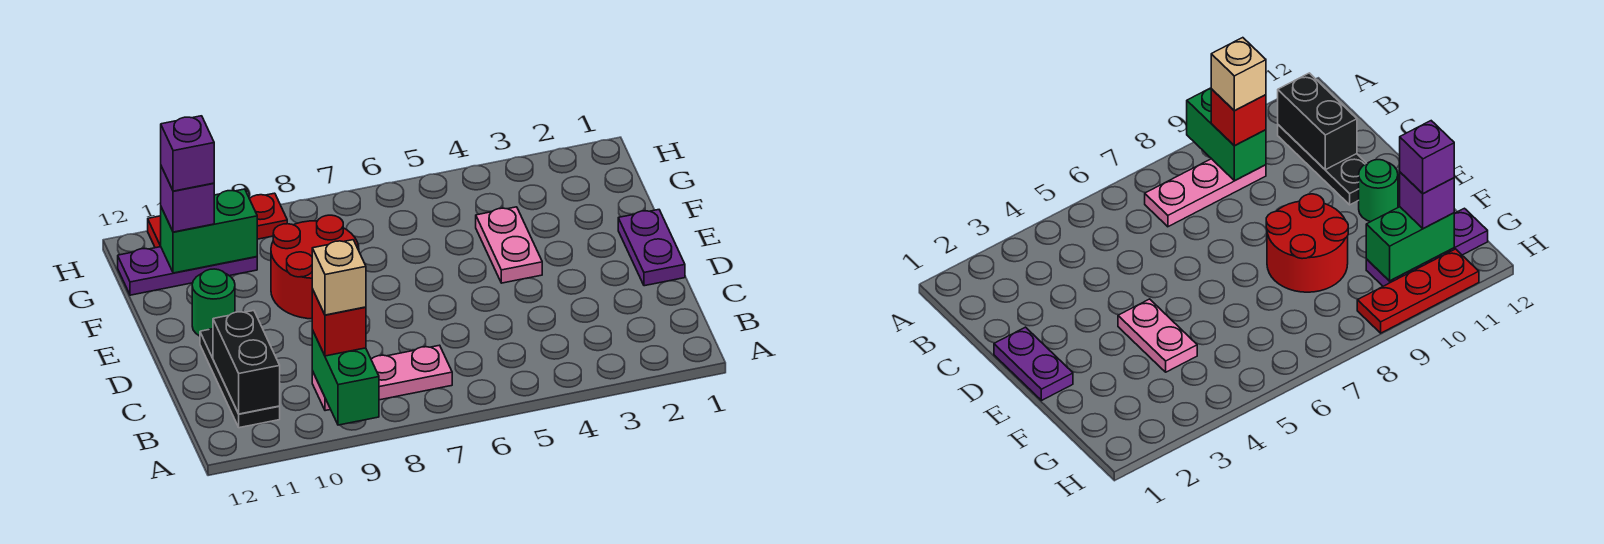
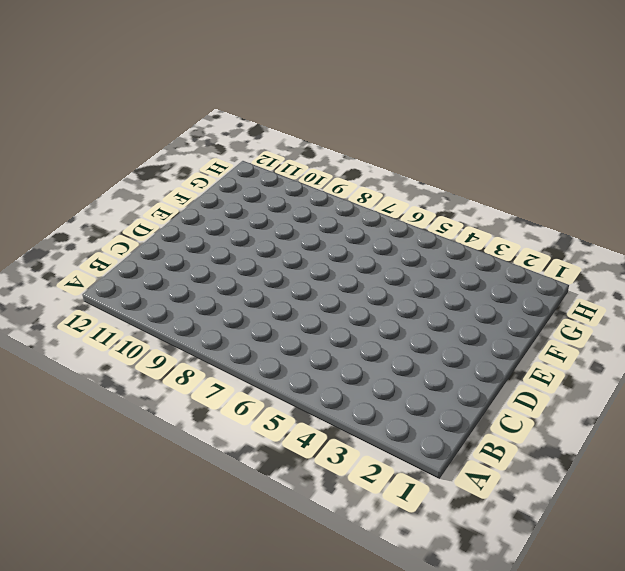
none -> pink plate B7:B9 level 1
none -> black plate B11:D11 level 1
none -> purple plate D1:E1 level 1

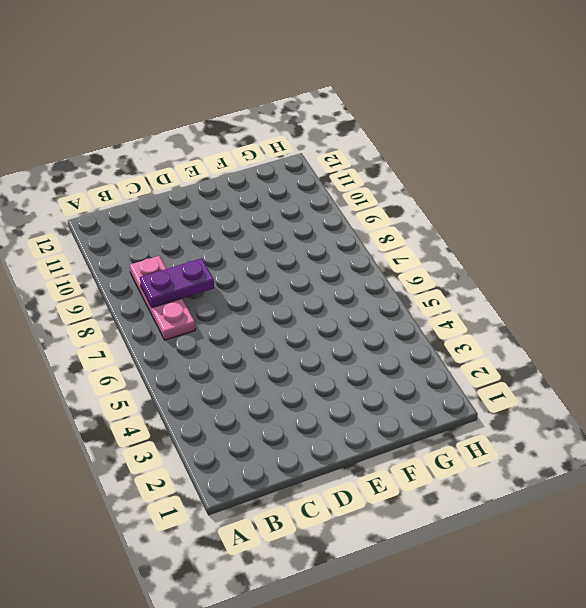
purple plate B8:C8 level 2 -> purple plate D1:E1 level 1
none -> black plate B11:D11 level 1
none -> pink plate E4:F4 level 1
none -> red round brick E8:F9 level 1

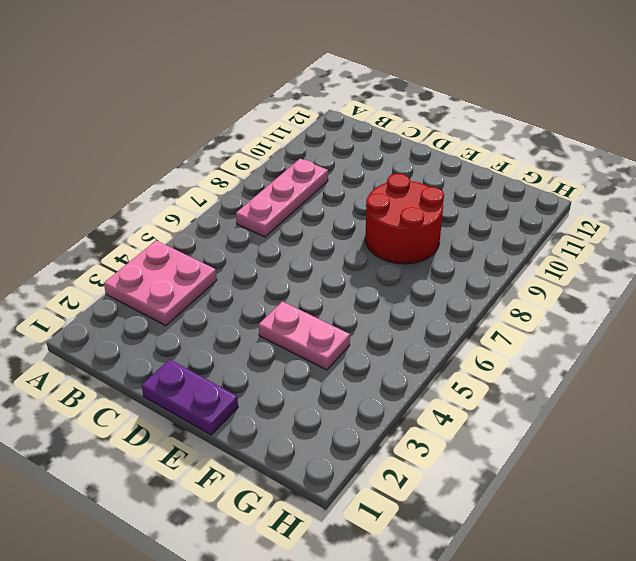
pink plate A3:B4 level 1 -> none
none -> black plate B11:D11 level 1
none -> green round brick E11 level 1
none -> purple plate G10:G12 level 1

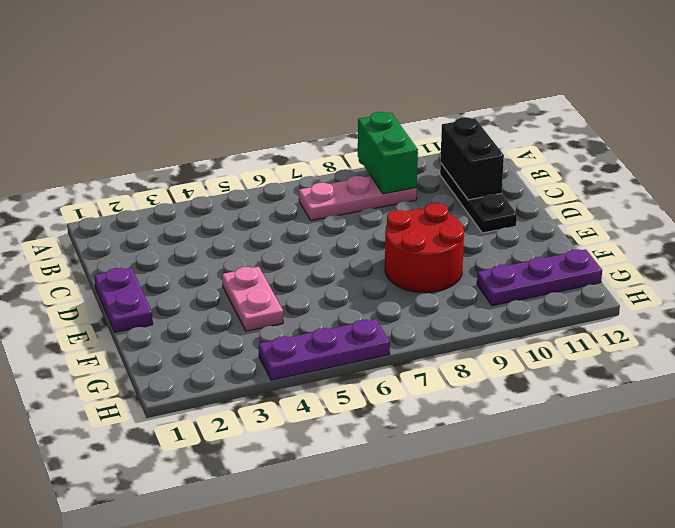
purple plate H4:H6 level 1 -> none
none -> green round brick E11 level 1
none -> red plate H9:H11 level 1
none -> green brick G10:G11 level 2

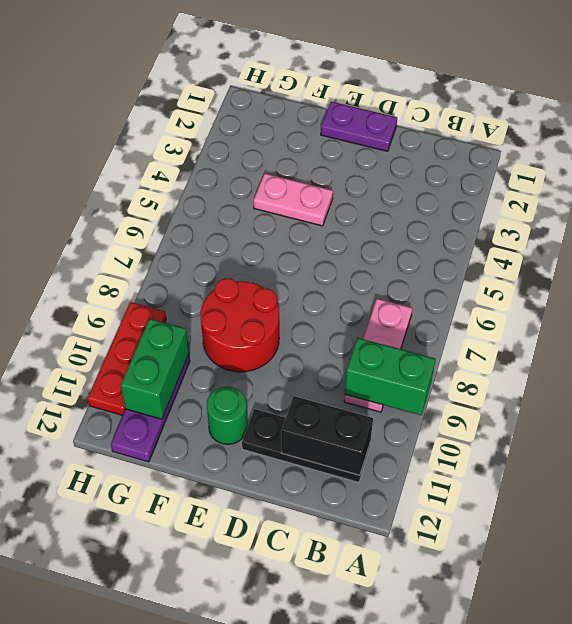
none -> red brick B9 level 3
none -> purple brick G11 level 3
none -> tan brick B9 level 4

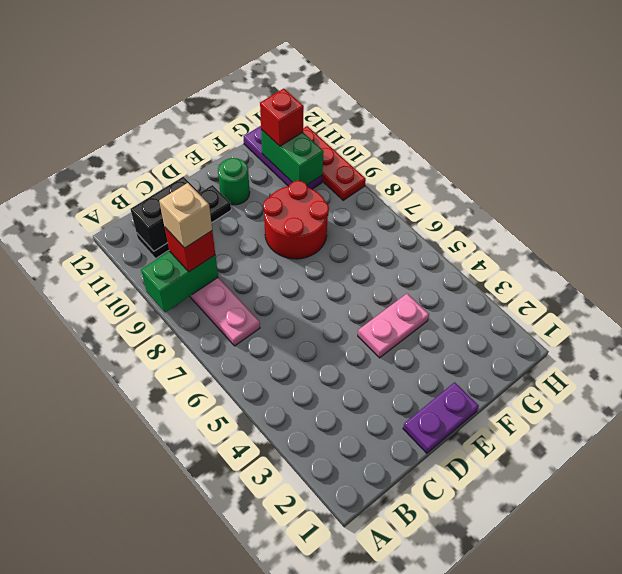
red brick G11 level 3 -> purple brick G11 level 3
none -> purple brick G11 level 4

